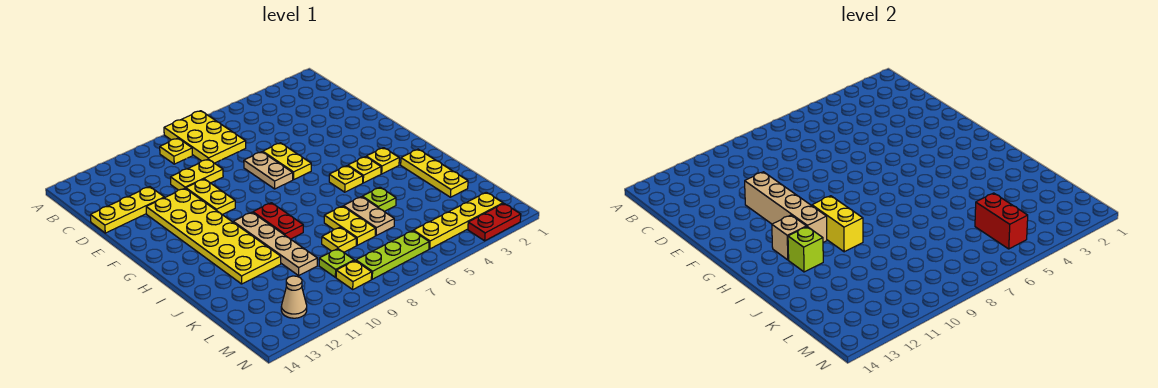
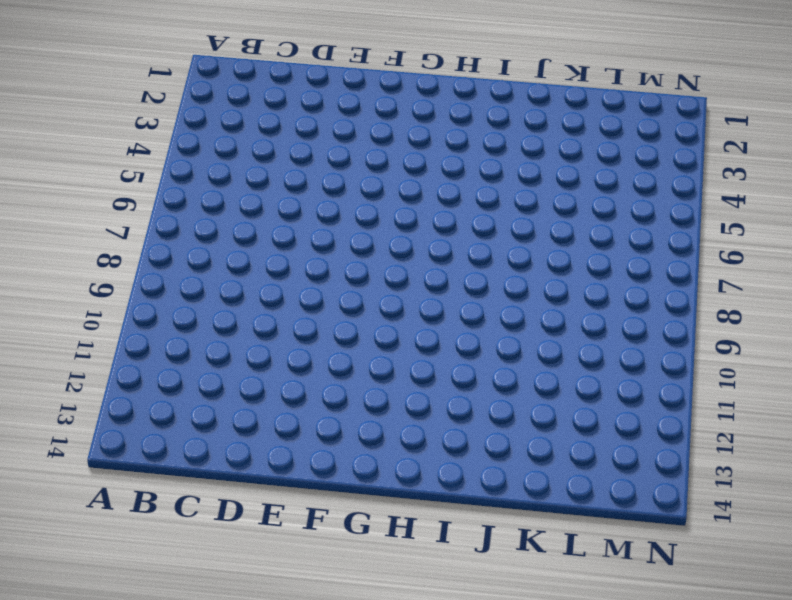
none -> yellow plate A7:C8 level 1
none -> yellow plate B9 level 1
none -> yellow plate D9:D10 level 1

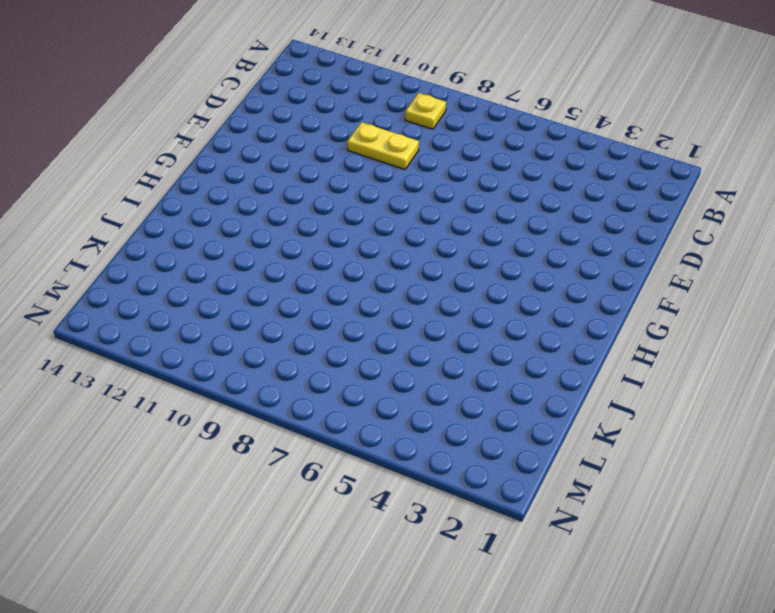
none -> yellow plate A7:C8 level 1
none -> yellow plate D12:D14 level 1
none -> yellow plate E6:F6 level 1

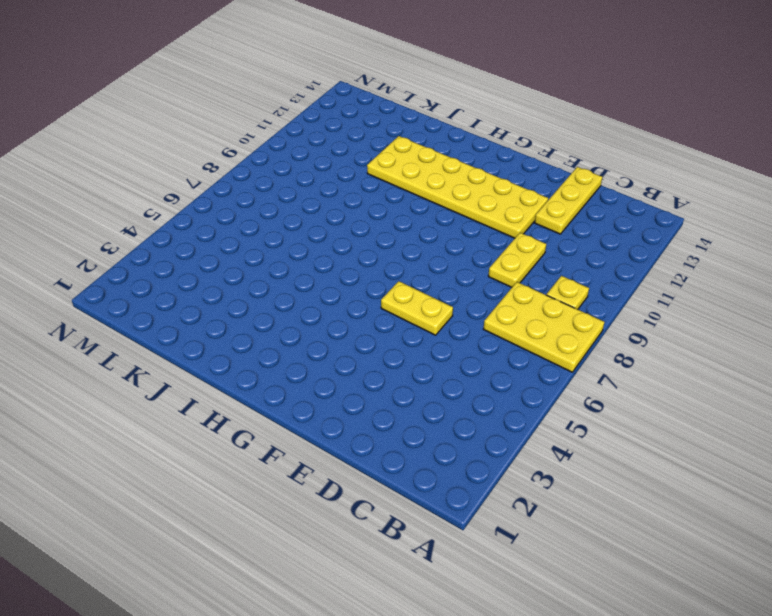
none -> tan plate E7:F7 level 1
none -> yellow plate E10:F10 level 1
none -> yellow plate H3 level 1

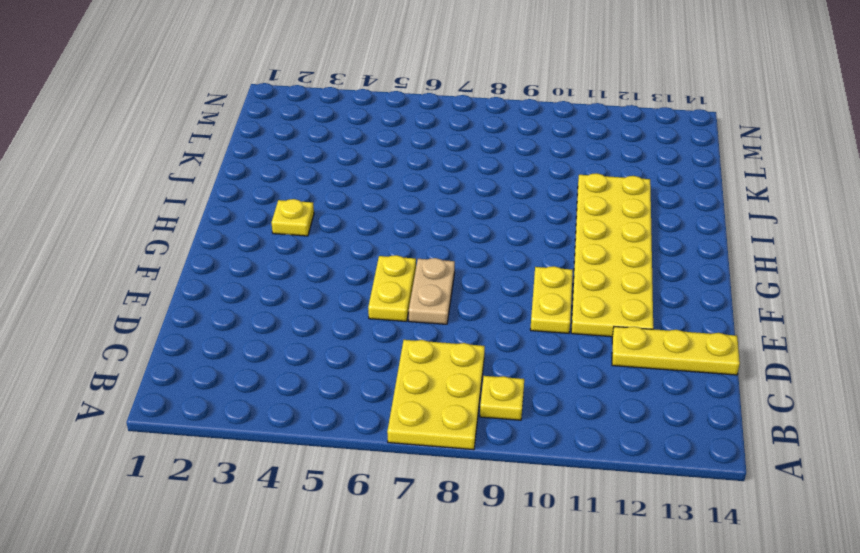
none -> yellow plate D9:D10 level 1
none -> yellow plate H4 level 1
none -> yellow plate H5 level 1

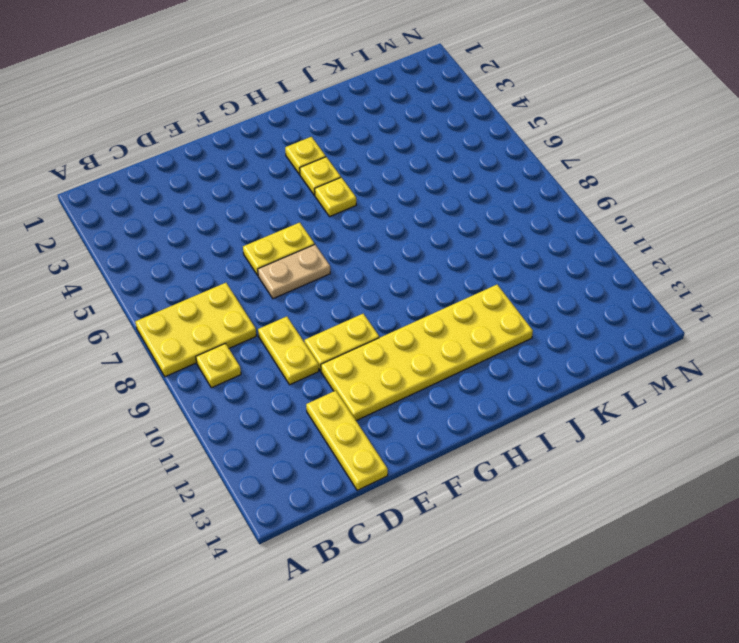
none -> red plate H9:I9 level 1
none -> tan plate H10:K10 level 1
none -> yellow plate I2:K2 level 1

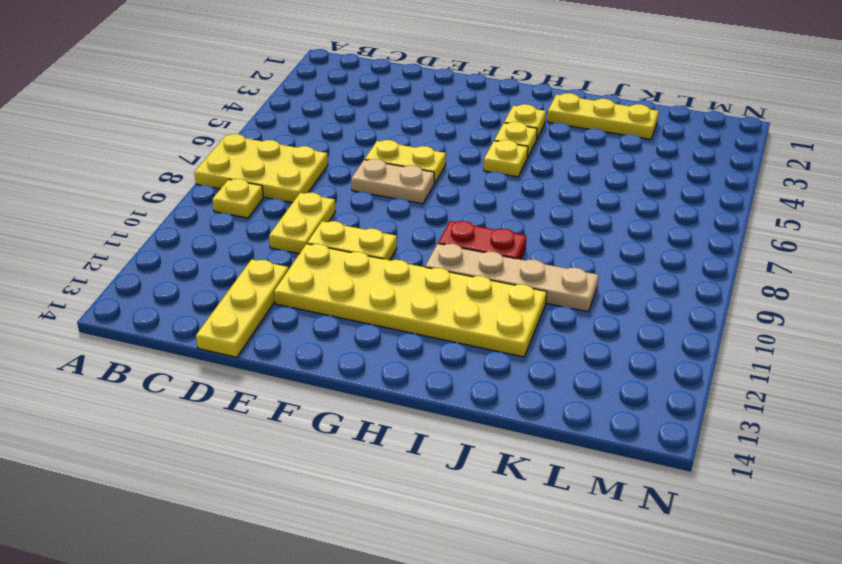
none -> lime plate J5 level 1
none -> tan plate J6:K6 level 1
none -> yellow plate J7:K7 level 1

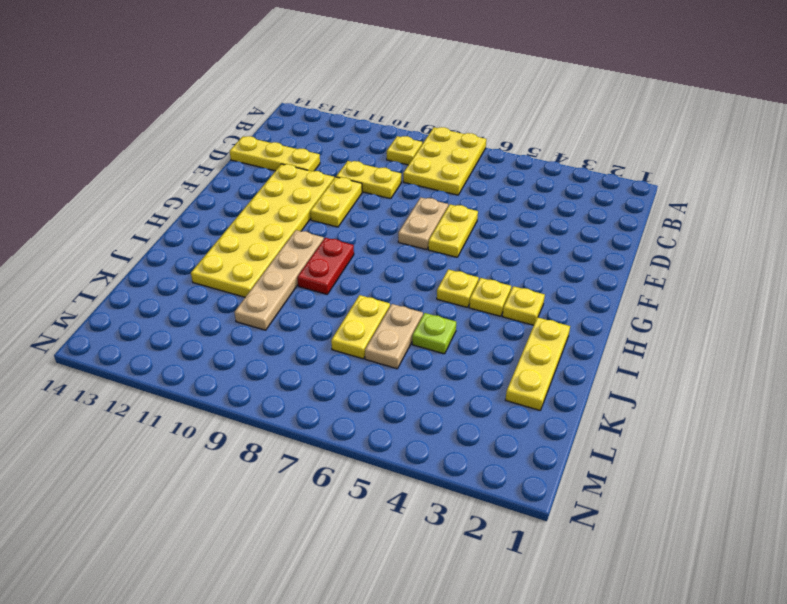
none -> yellow plate K8 level 1
none -> lime plate L9 level 1
none -> yellow plate M2:M5 level 1

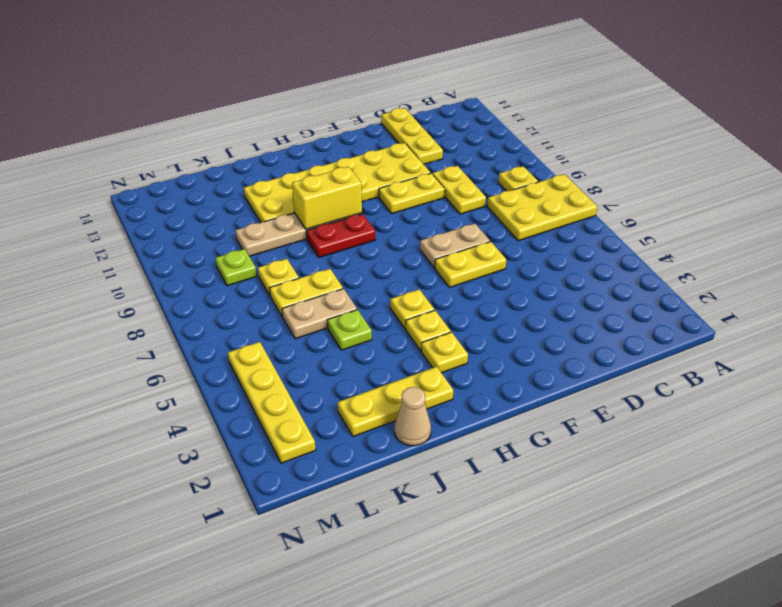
tan cone J1 level 1 -> tan cone M12 level 1
none -> lime plate M6:M8 level 1
none -> yellow plate M9 level 1
none -> red plate N2:N3 level 1

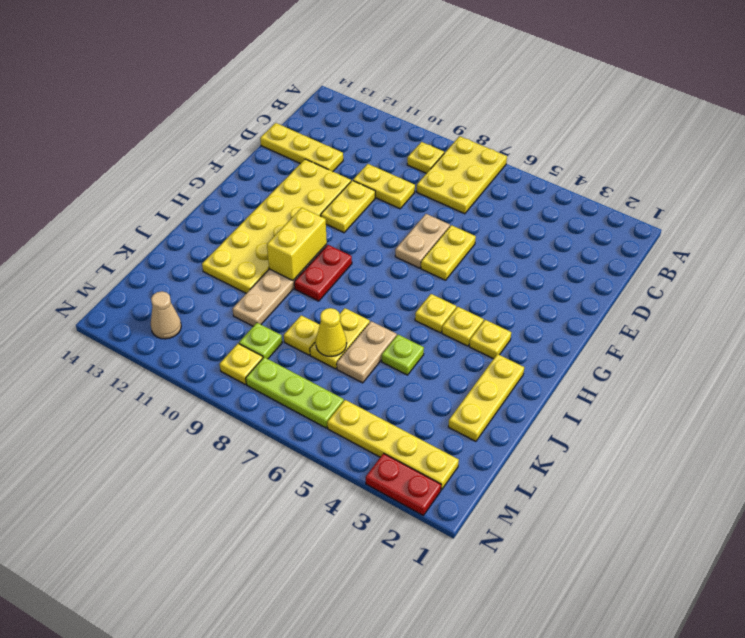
yellow cone K7 level 2 -> none
none -> tan brick E11:H11 level 2
none -> tan brick H12 level 2
none -> lime brick I12 level 2

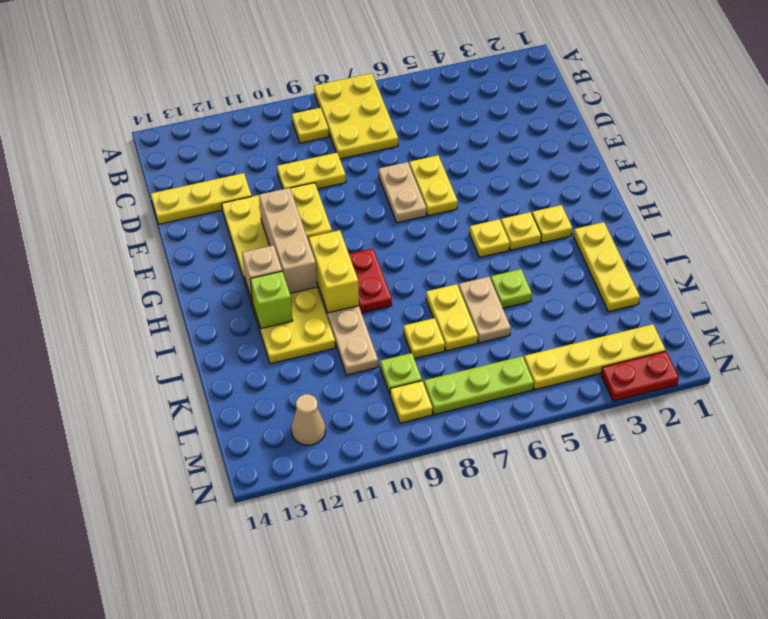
tan brick F11:H11 level 2 -> tan brick E11:H11 level 2
none -> red brick L5:M5 level 2

